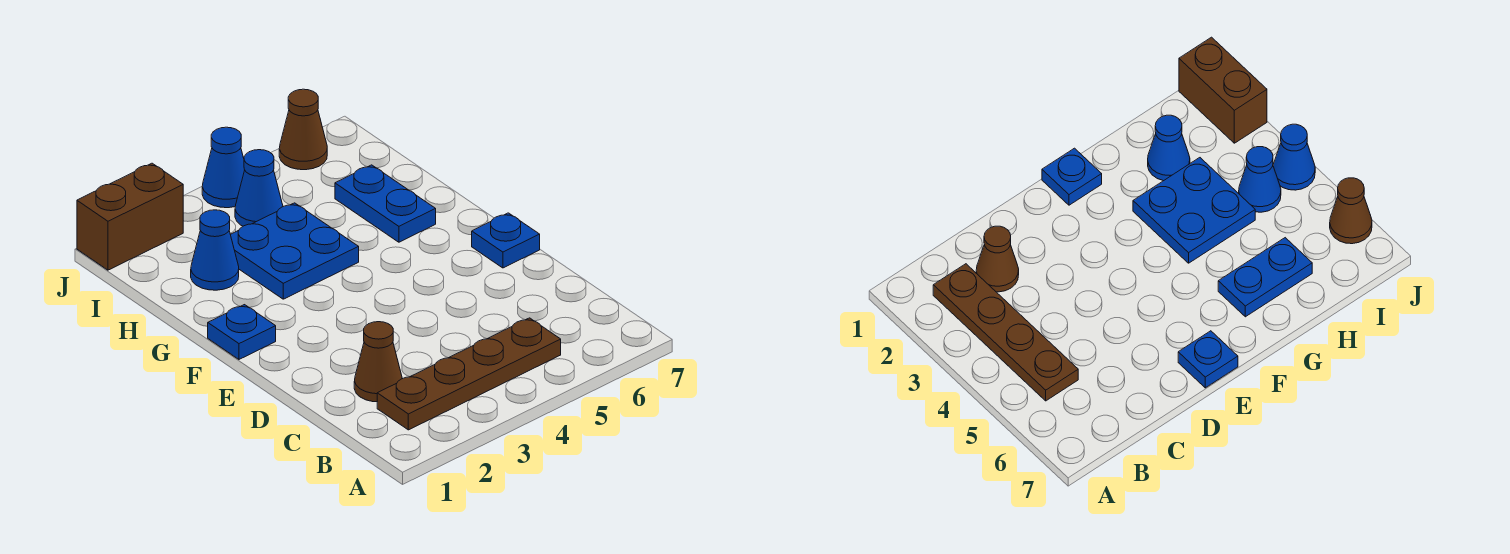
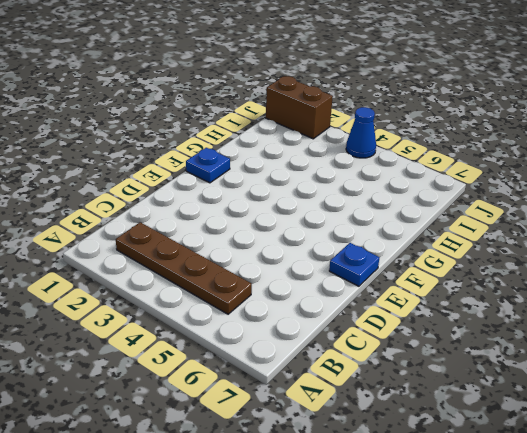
none -> brown cone C2 level 1
none -> blue plate G3:H4 level 1

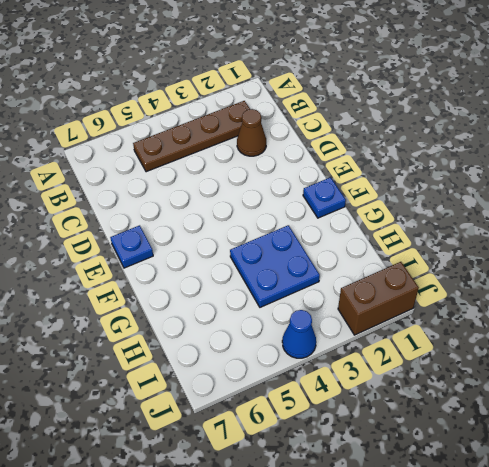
none -> blue plate G6:H6 level 1
none -> blue cone H2 level 1

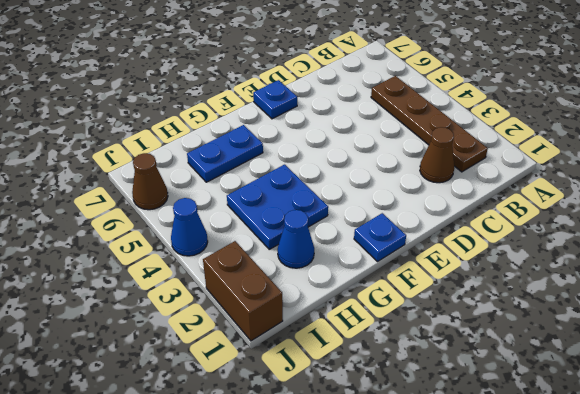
none -> blue cone I4 level 1

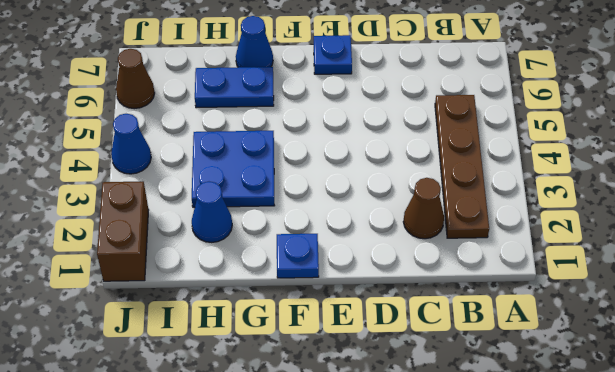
blue cone G7 level 1 -> blue cone I4 level 1

